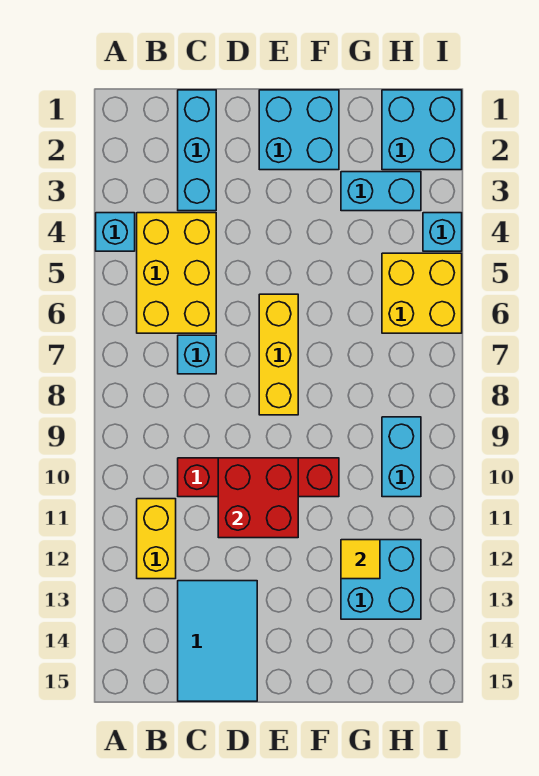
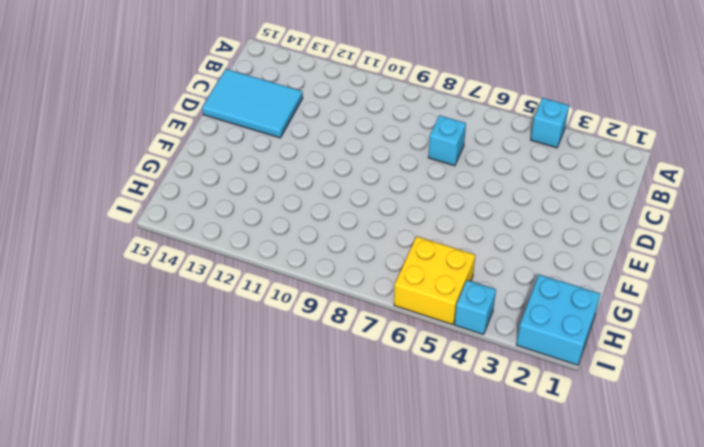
none -> yellow brick B4:C6 level 1
none -> yellow brick B11:B12 level 1
none -> cyan brick C1:C3 level 1

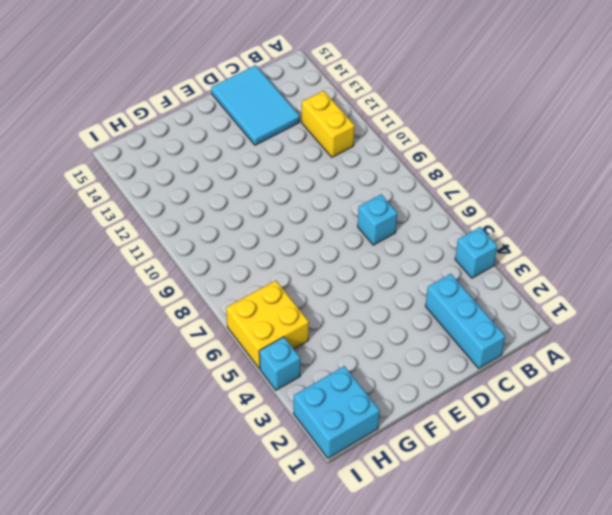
none -> yellow brick B4:C6 level 1
none -> red brick C10:F10 level 1
none -> cyan brick E1:F2 level 1

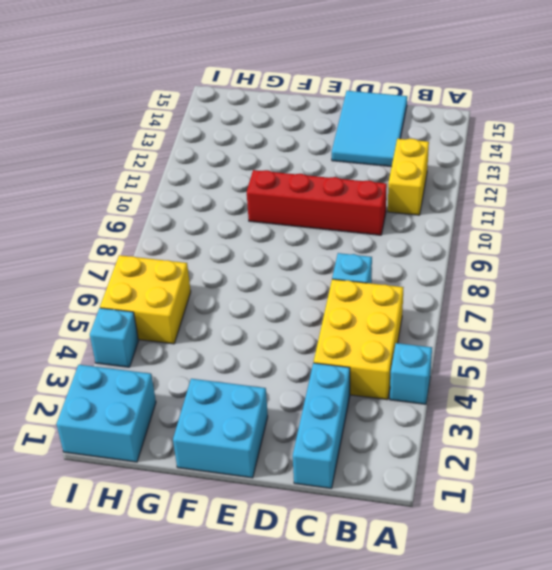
none -> yellow brick E6:E8 level 1
none -> cyan brick G3:H3 level 1
none -> cyan brick G12:H13 level 1

